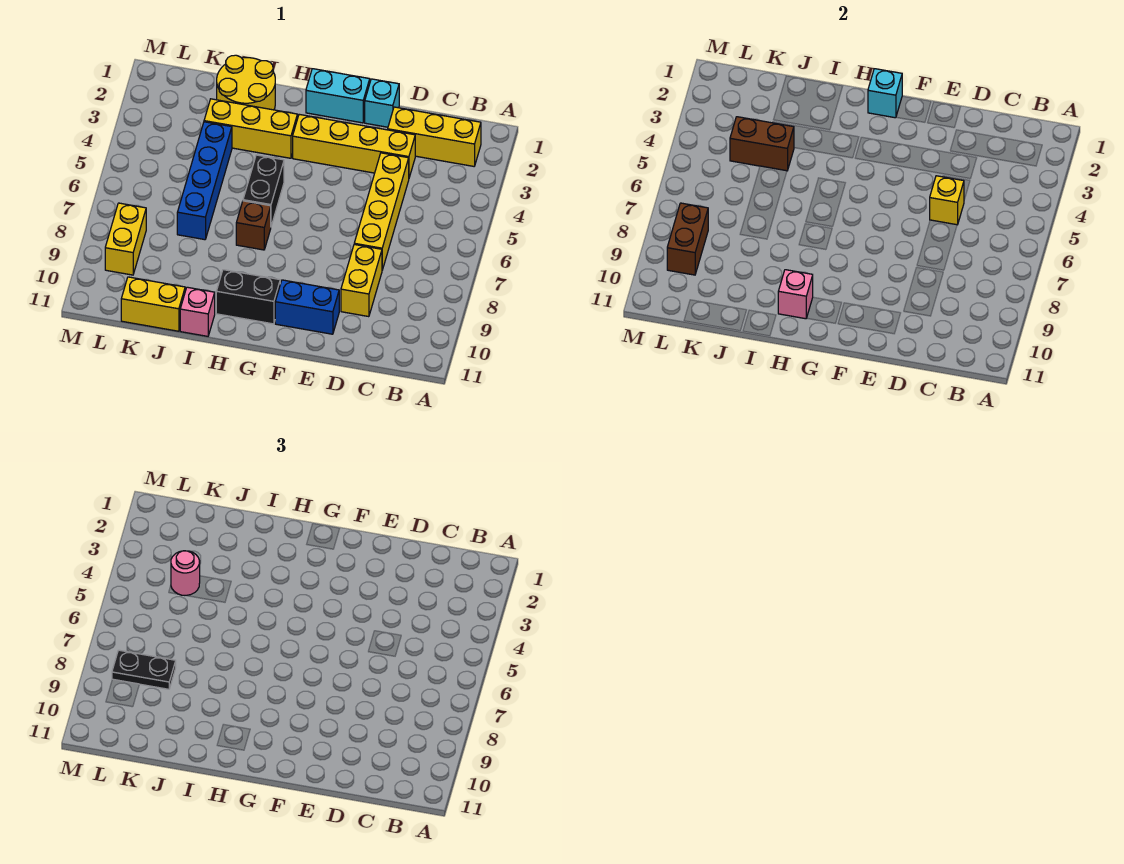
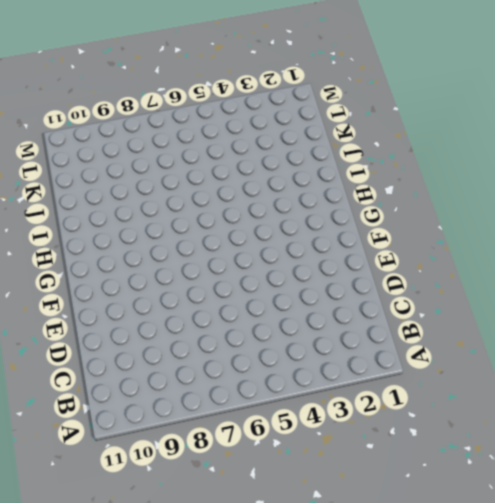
none -> yellow brick B2:D2 level 1
none -> yellow brick D3:G3 level 1
none -> yellow brick D4:D7 level 1

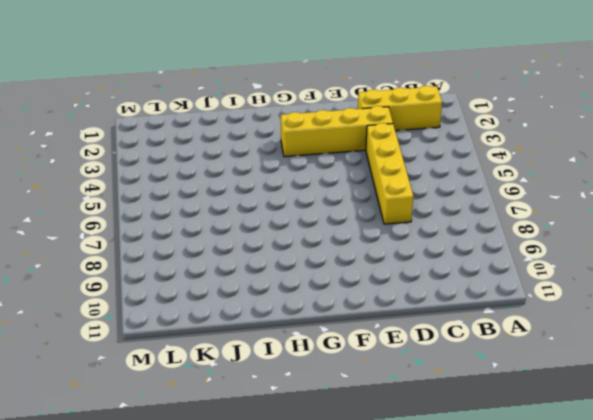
none -> yellow brick D8:D9 level 1
none -> cyan brick E1 level 1
none -> blue brick E10:F10 level 1

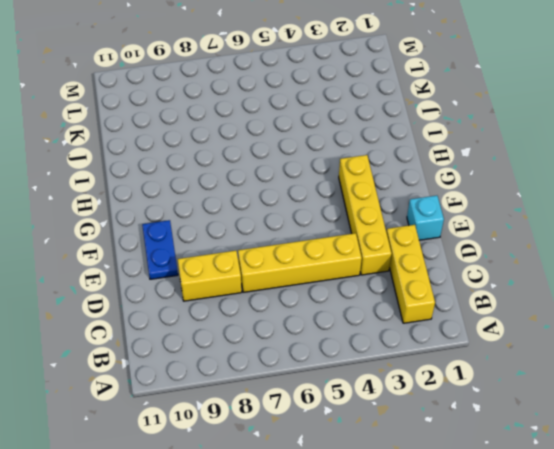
blue plate E10:F10 level 1 -> blue brick E10:F10 level 1
none -> cyan brick F1:G1 level 1
none -> black brick G10:H10 level 1
none -> yellow brick H3:J3 level 1

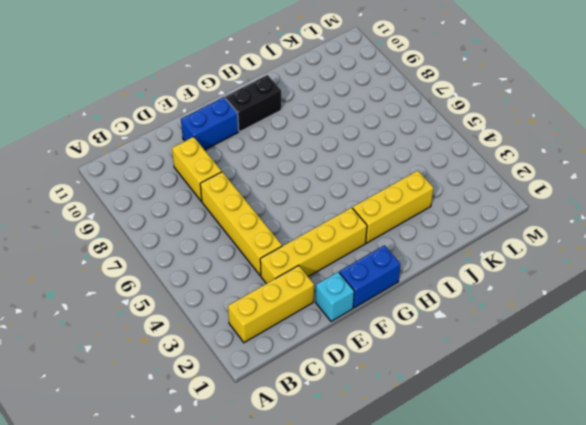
blue brick F1:G1 level 1 -> cyan brick F1:G1 level 1
none -> black brick H5:H6 level 1
none -> brown brick H7 level 1
none -> yellow round brick I1:J2 level 1

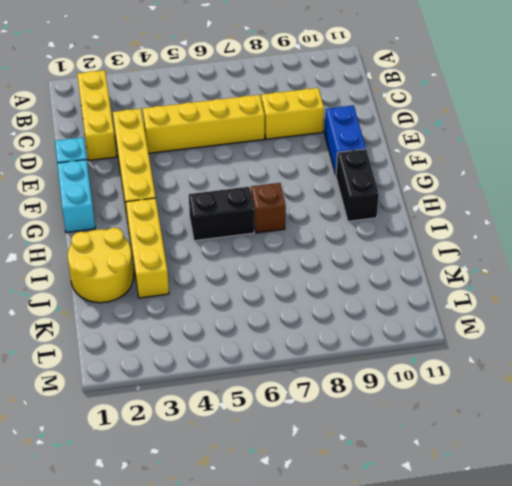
none -> pink brick I11 level 1
none -> blue brick J4:J7 level 1
none -> yellow brick J11:K11 level 1

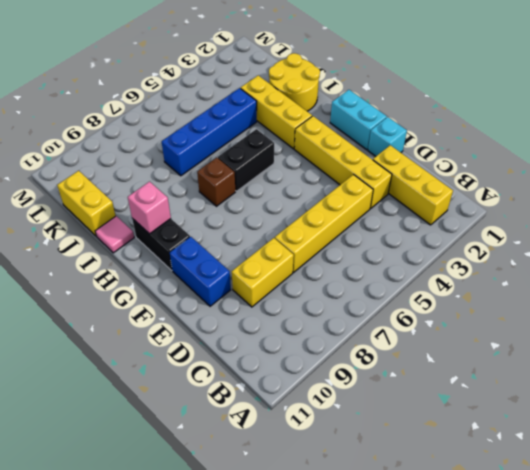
pink tile I11 level 1 -> pink brick I11 level 1
none -> yellow brick L8:L9 level 1
none -> yellow brick D5 level 2
none -> cyan brick G1 level 2

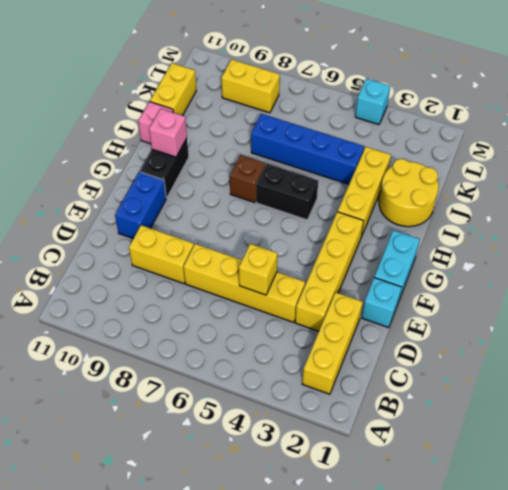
cyan brick M4 level 1 -> cyan brick G1 level 2
none -> brown brick J4:K4 level 2
none -> brown brick L8:L9 level 2
none -> pink round brick K4 level 3

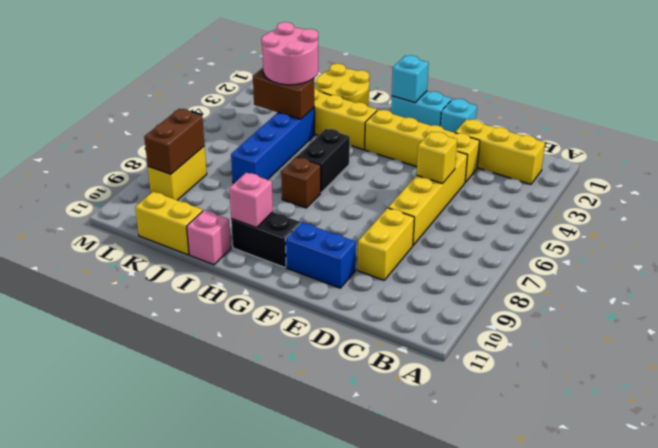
pink round brick J3:K4 level 3 -> pink round brick K4 level 3
none -> black plate K8:L8 level 3

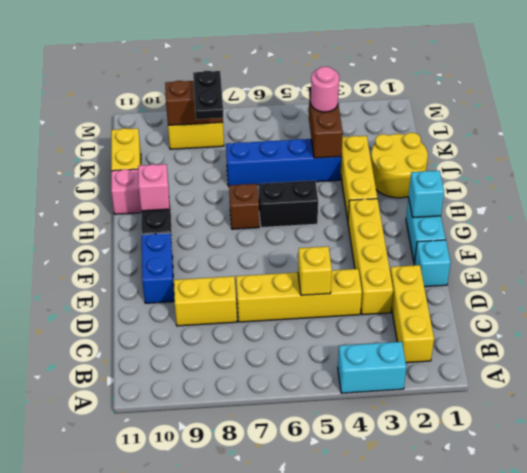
cyan brick A3:A4 level 1 -> none

